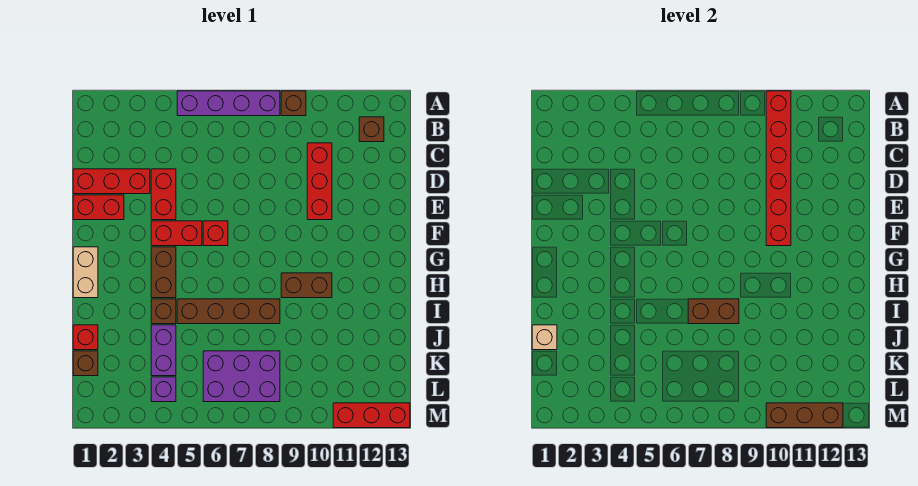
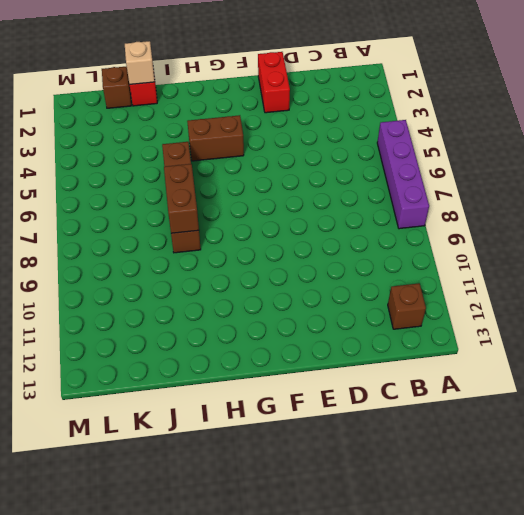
none -> brown brick A9 level 1
none -> red brick C10:E10 level 1
none -> red brick D1:D3 level 1

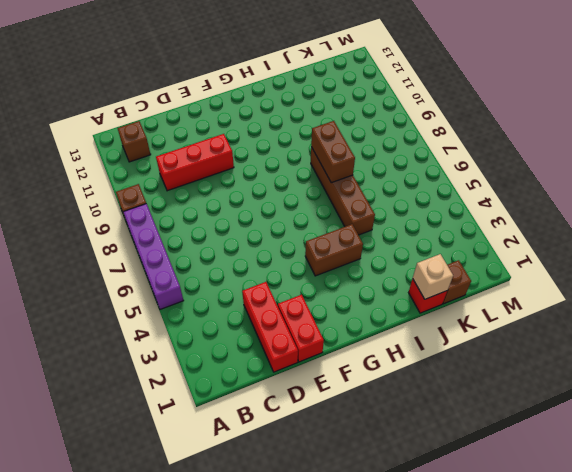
none -> red brick D4:E4 level 1
none -> red brick F4:F5 level 1
none -> red brick F6 level 1

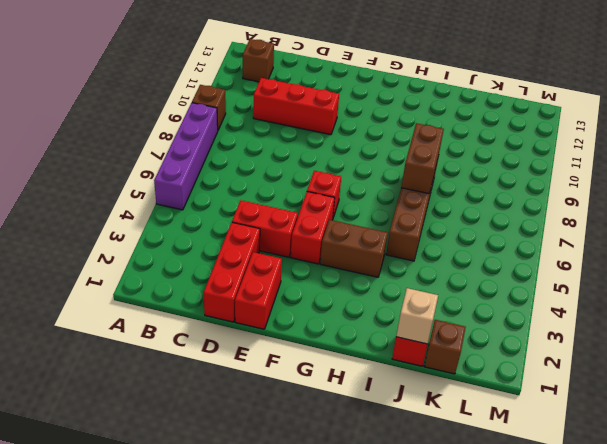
none -> tan brick G1:H1 level 1
none -> brown brick H9:H10 level 1
none -> brown brick I4 level 1

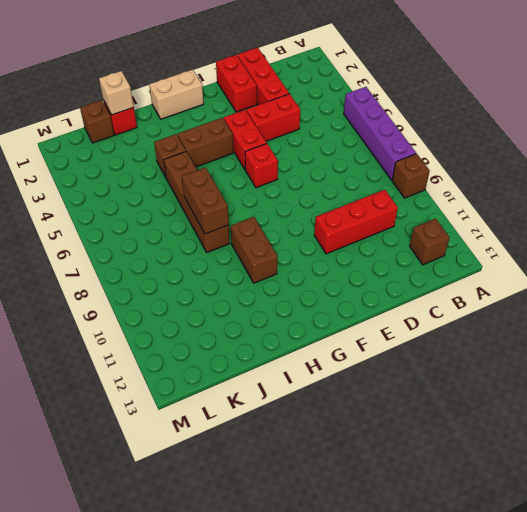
none -> purple brick J4:K4 level 1
none -> purple brick K6:L8 level 1
none -> purple brick L4 level 1

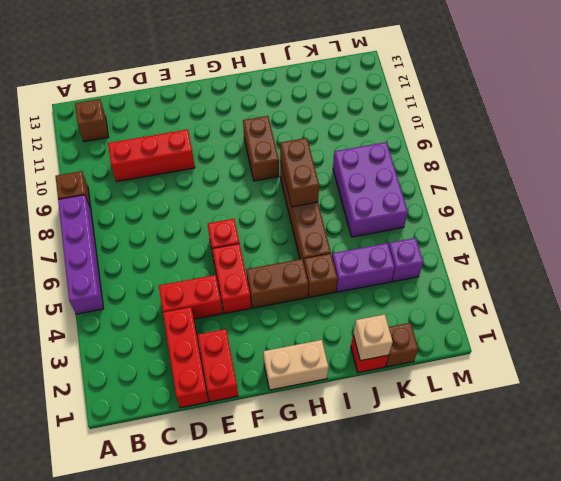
none -> red brick M11:M13 level 1
none -> red brick A10:F10 level 2
none -> brown brick M10:M12 level 2

